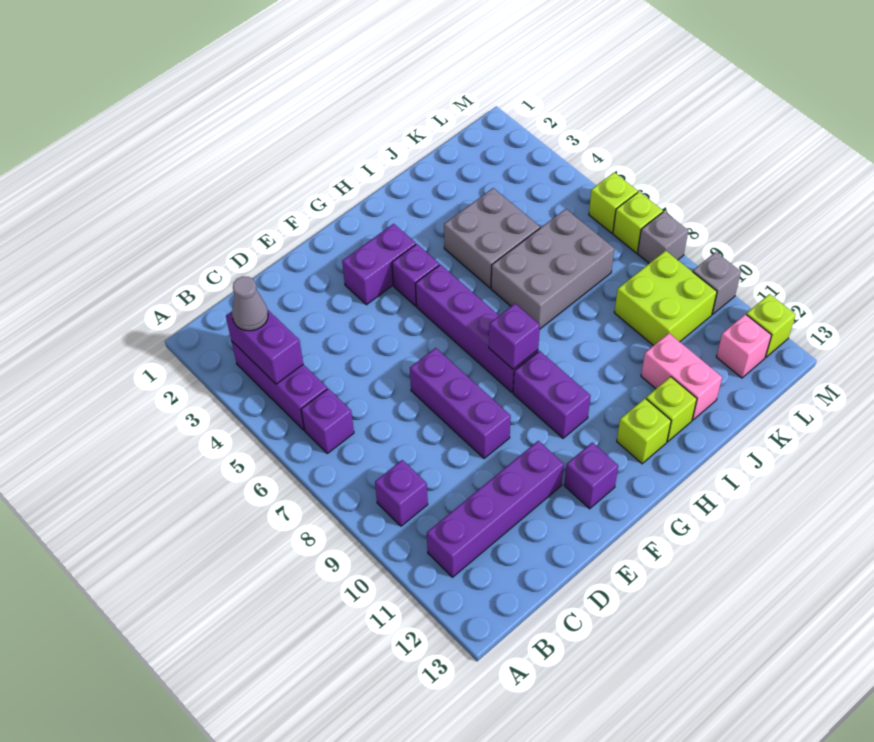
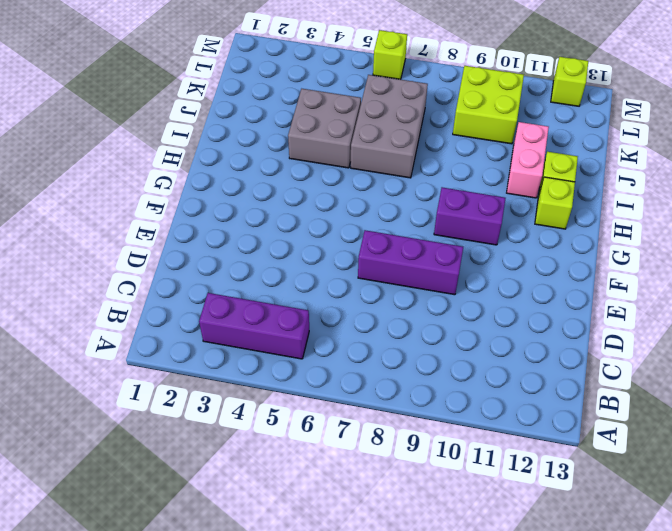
pink brick I11:J11 level 1 -> pink brick J11:J12 level 1
none -> purple brick B6 level 1
none -> purple brick B9 level 1
none -> purple brick B11:E11 level 1

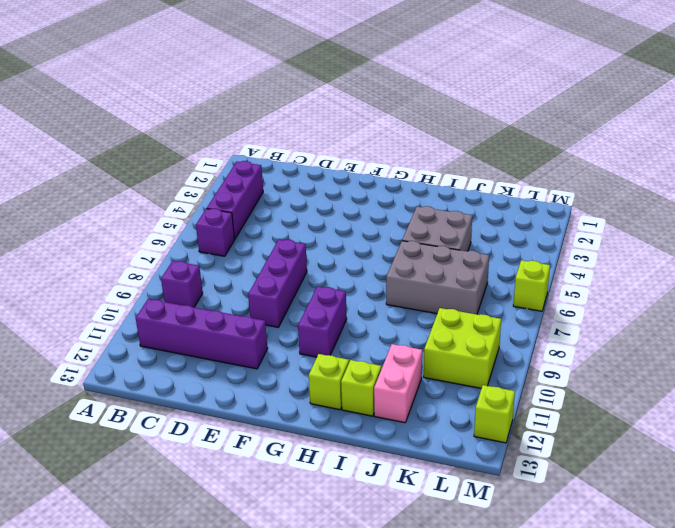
none -> purple brick F3:G3 level 1
none -> purple brick F12 level 1
none -> purple brick G4 level 1

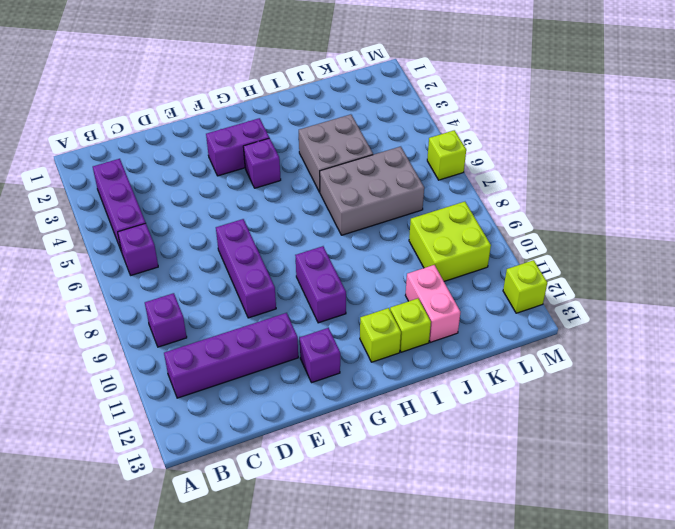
none -> purple brick G5:G8 level 1
none -> pink brick L12 level 1
none -> lime brick M7 level 1

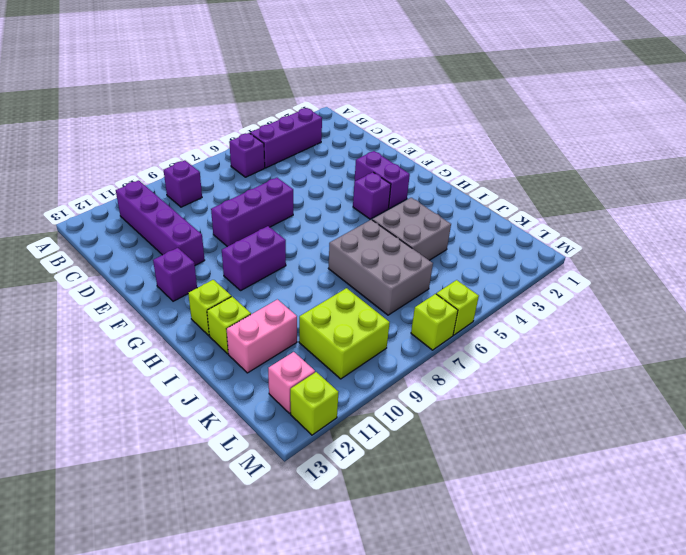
none -> purple brick G5:G8 level 1
none -> grey brick M8 level 1
none -> grey brick M10 level 1

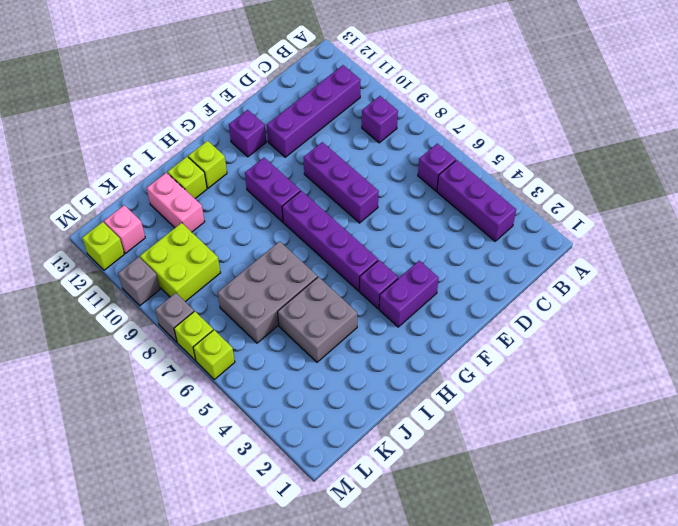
none -> purple brick B3:B4 level 2
none -> purple brick G8 level 2
none -> grey cone B3 level 3

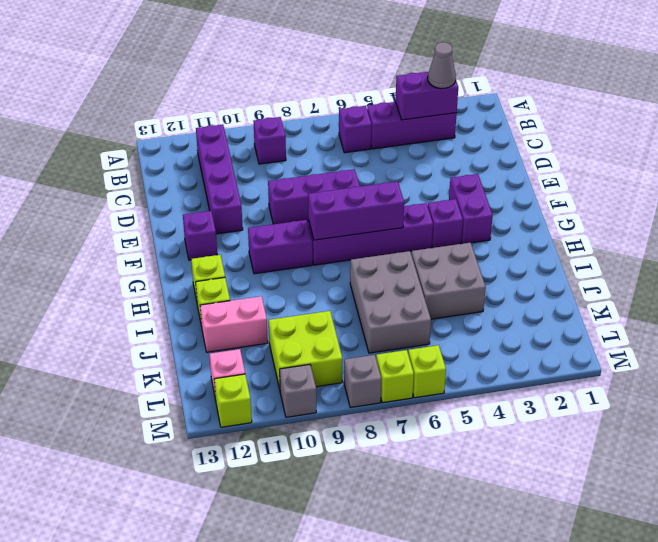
purple brick G6:G8 level 2 -> purple brick G8 level 2

